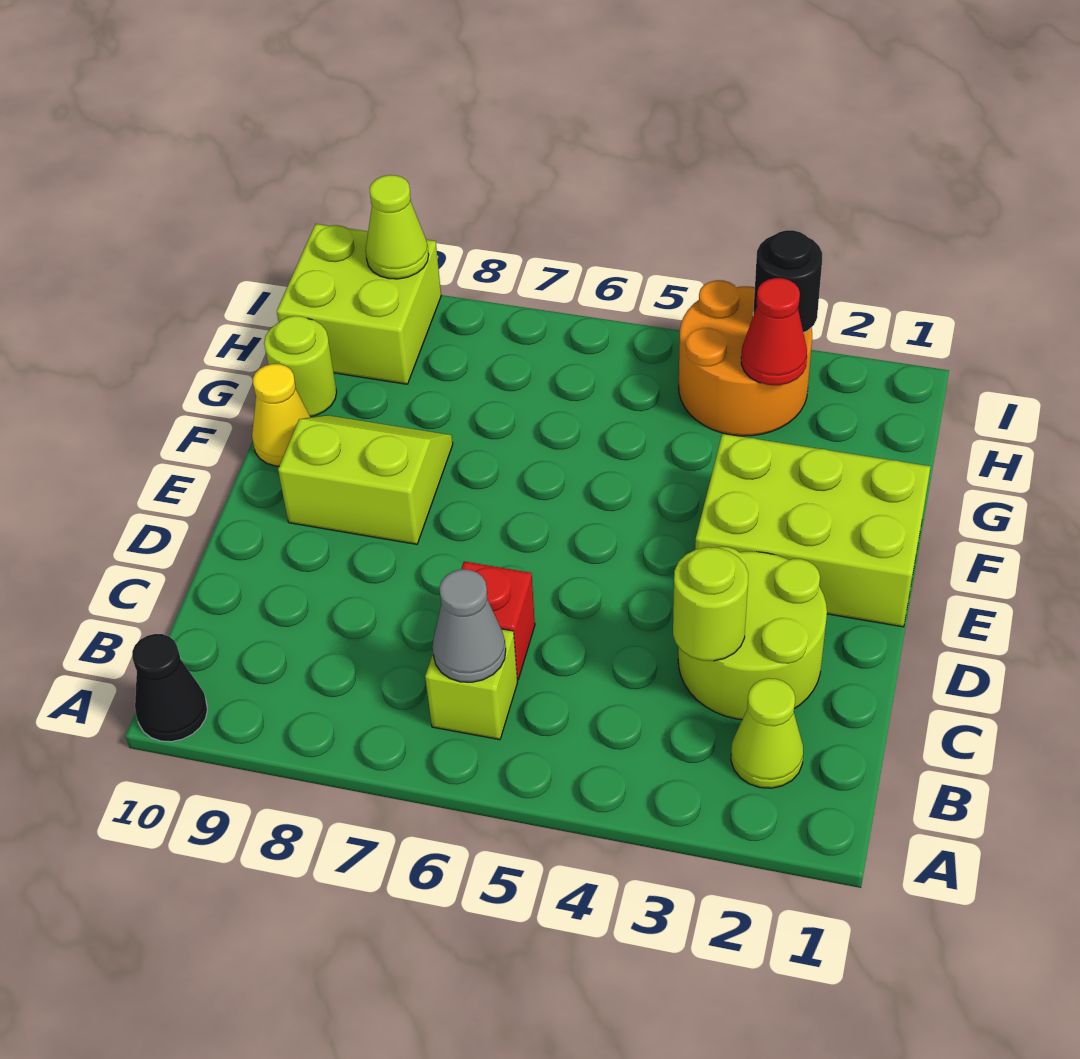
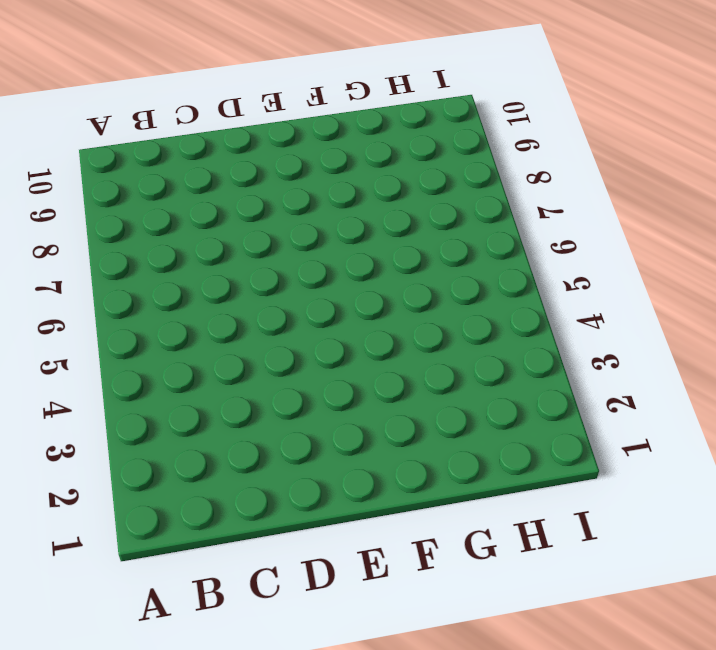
none -> black cone A10 level 1
none -> lime cone B2 level 1
none -> lime brick B6 level 1

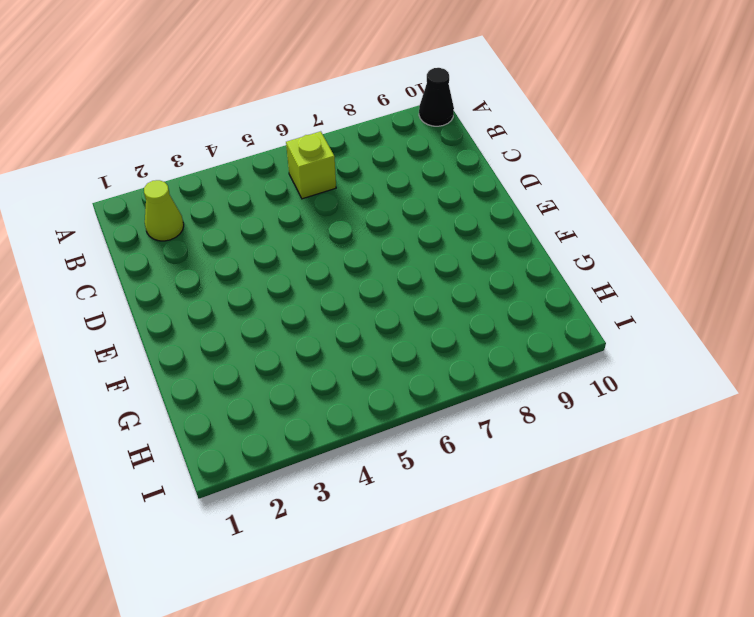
none -> lime round brick C2:D3 level 1
none -> red brick C6 level 1
none -> lime brick E1:F3 level 1

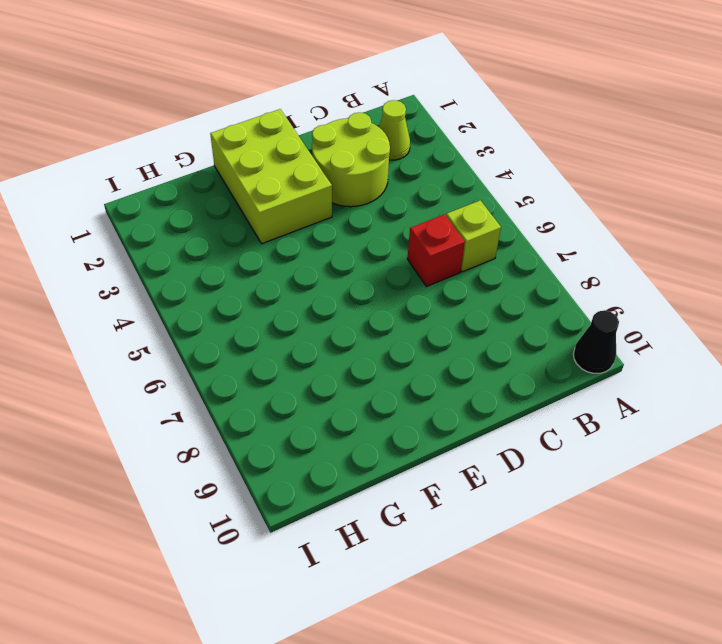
none -> lime slope E8:F9 level 1 top E
none -> yellow cone F10 level 1
none -> lime round brick G10 level 1

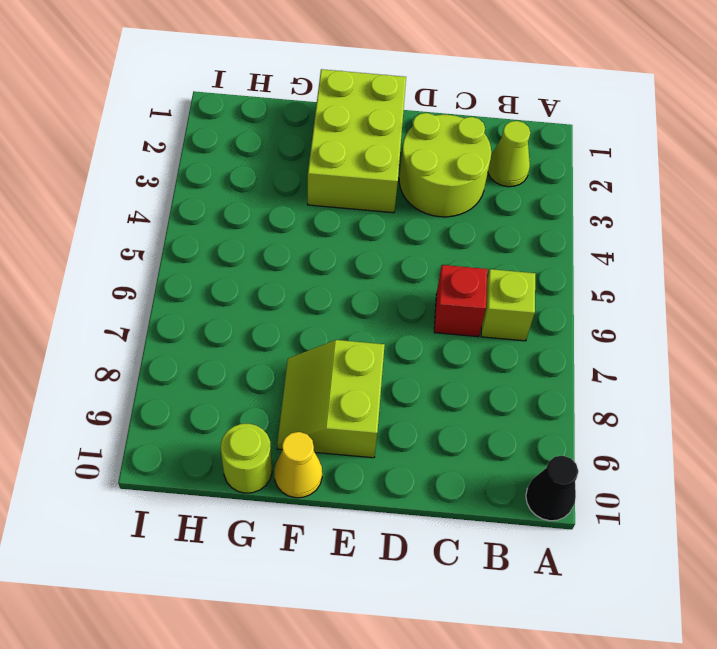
none -> orange round brick H3:I4 level 1
none -> lime brick H9:I10 level 1
none -> grey cone B6 level 2

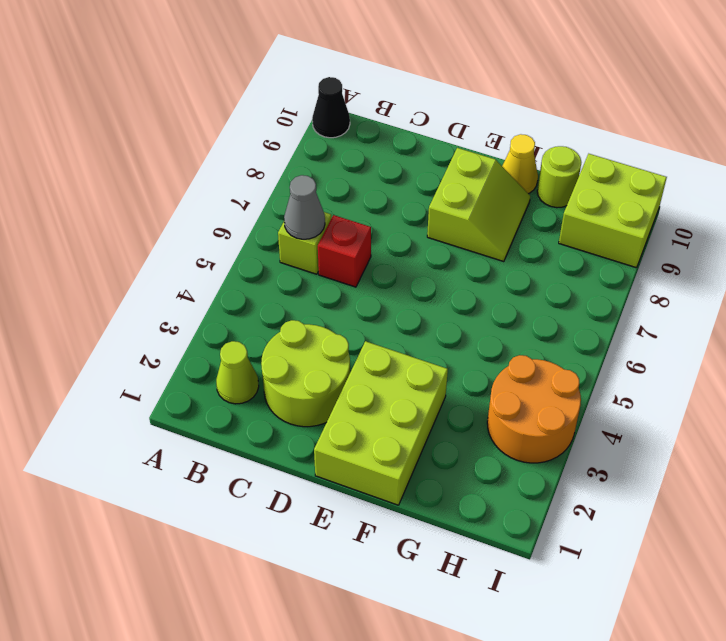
none -> lime round brick C3 level 2
none -> red cone H3 level 2
none -> black round brick I3 level 2

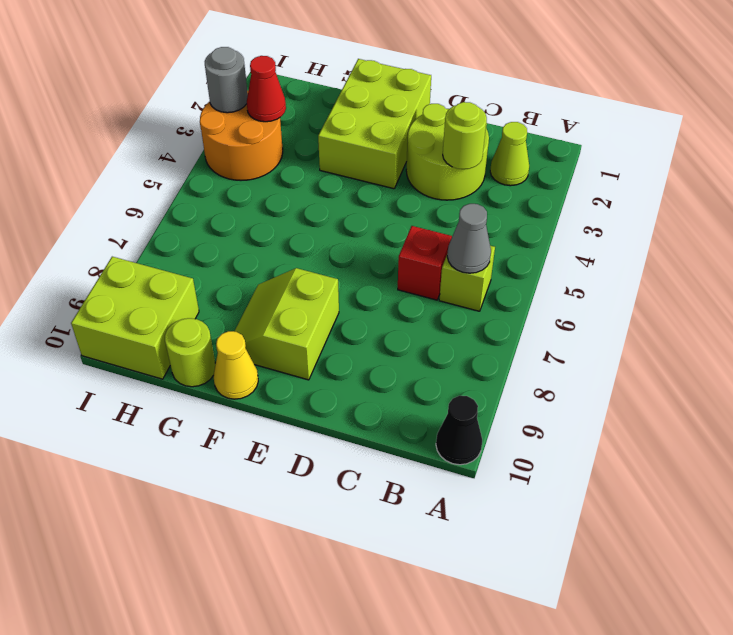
grey round brick I3 level 2 -> black round brick I3 level 2
none -> lime cone I9 level 2

